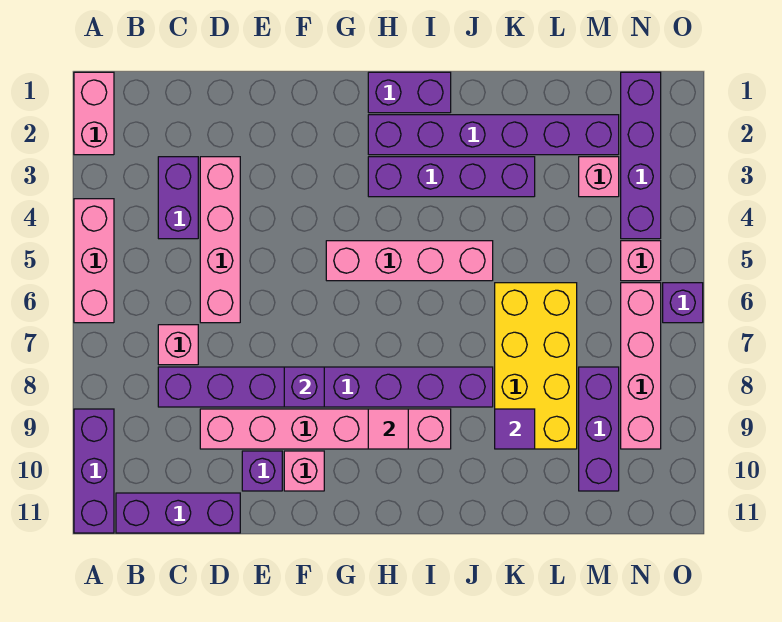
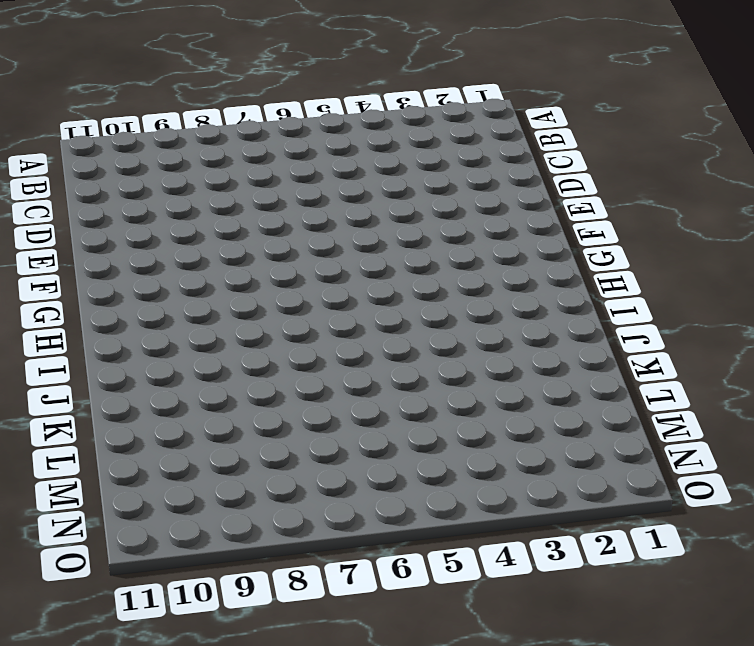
none -> pink brick A1:A2 level 1
none -> pink brick A4:A6 level 1
none -> purple brick A9:A11 level 1

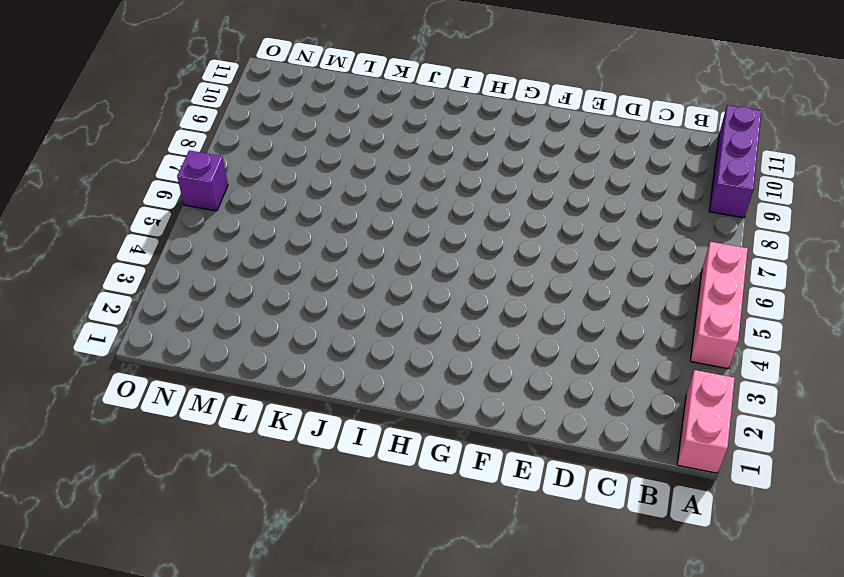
none -> purple brick B11:D11 level 1
none -> purple brick C3:C4 level 1
none -> pink brick C7 level 1

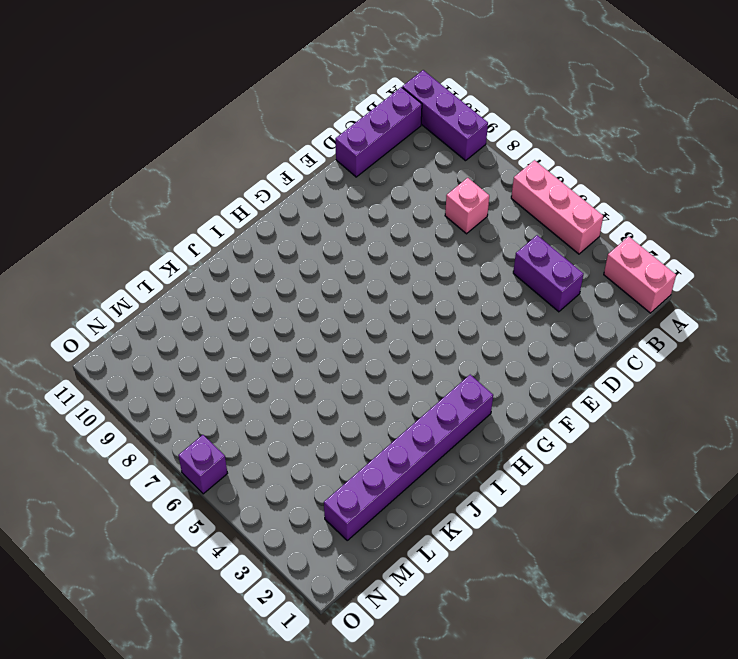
none -> purple brick C8:J8 level 1
none -> pink brick D3:D6 level 1
none -> pink brick D9:I9 level 1

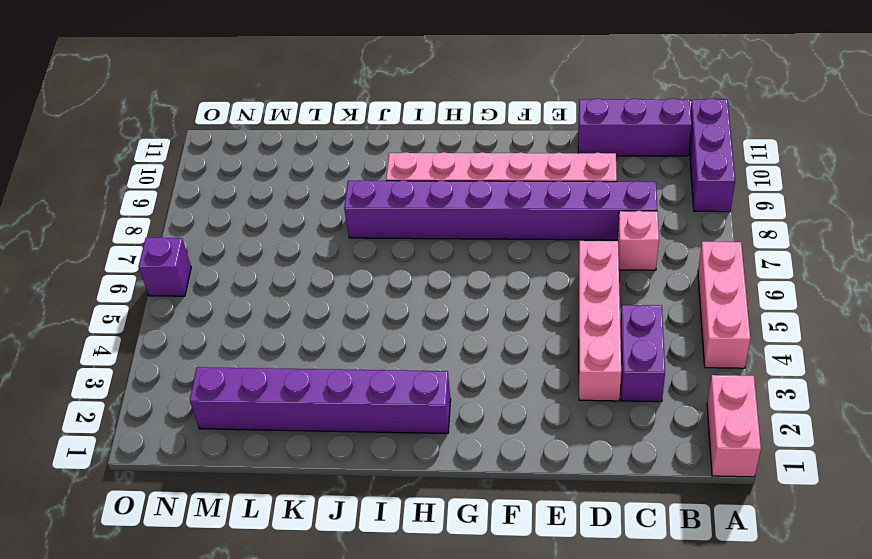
none -> purple brick E10 level 1
none -> pink brick F10 level 1
none -> pink brick G5:J5 level 1

